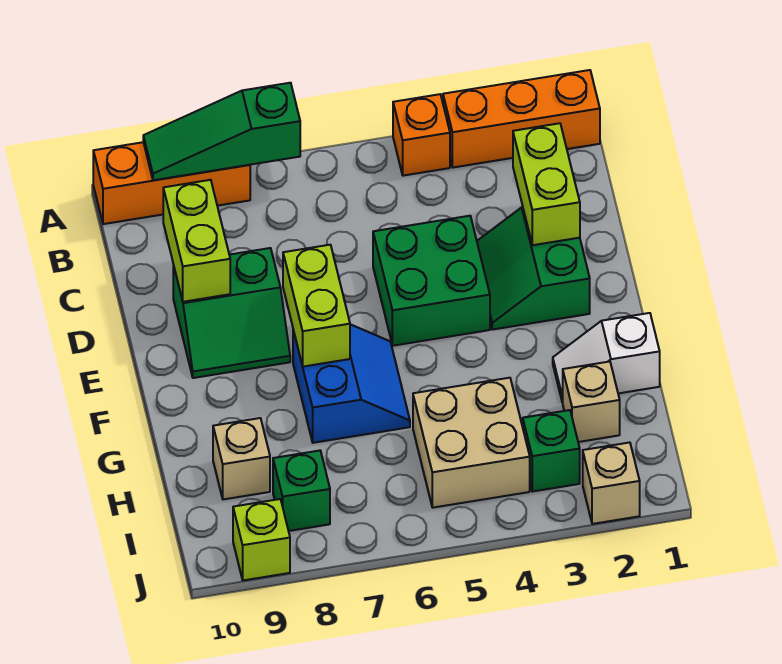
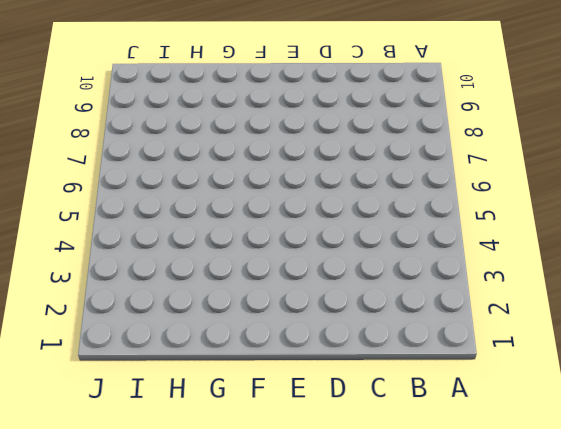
none -> orange brick A1:A3 level 1
none -> orange brick A4 level 1
none -> orange brick A8:A10 level 1

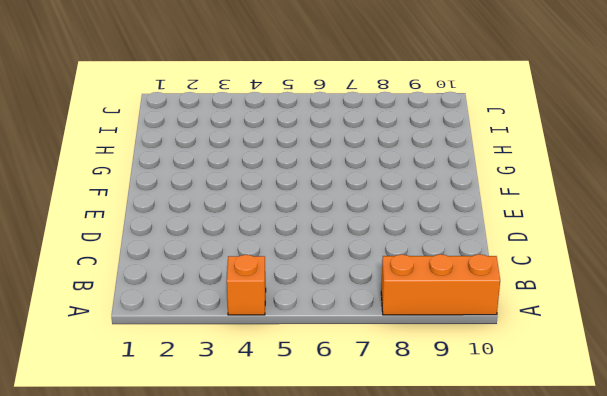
none -> orange brick A1:A3 level 1
none -> green slope D2:E3 level 1 top 2
none -> green brick D4:E5 level 1

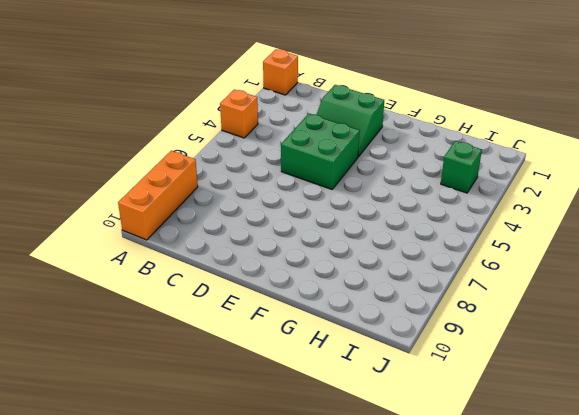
orange brick A1 level 1 -> orange brick A1:A3 level 1
none -> green slope D8:E9 level 1 top D
none -> blue slope F6:G7 level 1 top 7
none -> white slope G1:G2 level 1 top 1

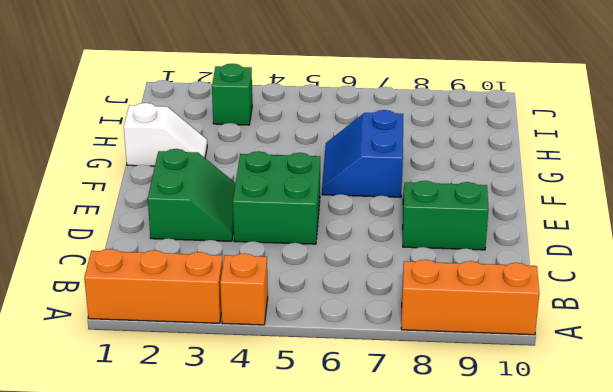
none -> tan brick H2 level 1
none -> tan brick H4:I5 level 1
none -> tan brick H9 level 1

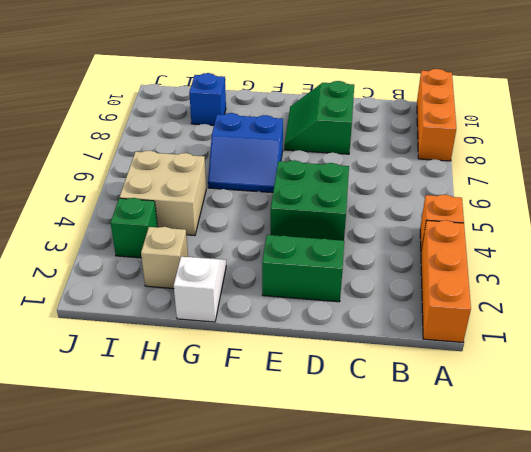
blue brick H9 level 1 -> tan brick H9 level 1
none -> green brick I8 level 1
none -> tan brick J2 level 1
none -> lime brick J9 level 1

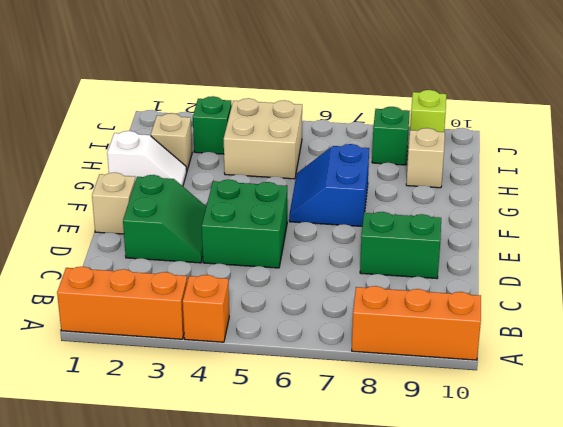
tan brick E1 level 1 -> tan brick J2 level 1
none -> green slope A7:A9 level 2 top 7
none -> lime brick C2:D2 level 2
none -> lime brick C9:D9 level 2

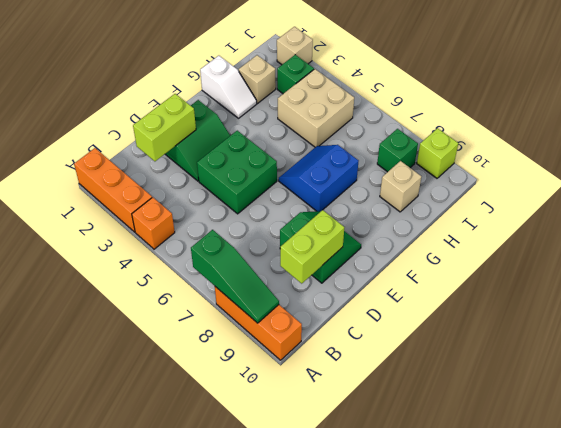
none -> lime brick E7:F7 level 2

